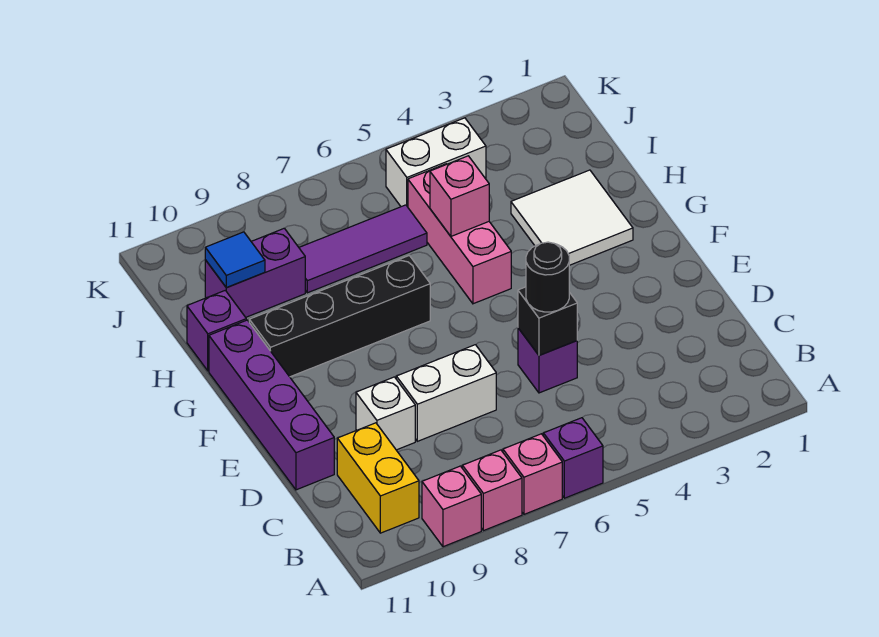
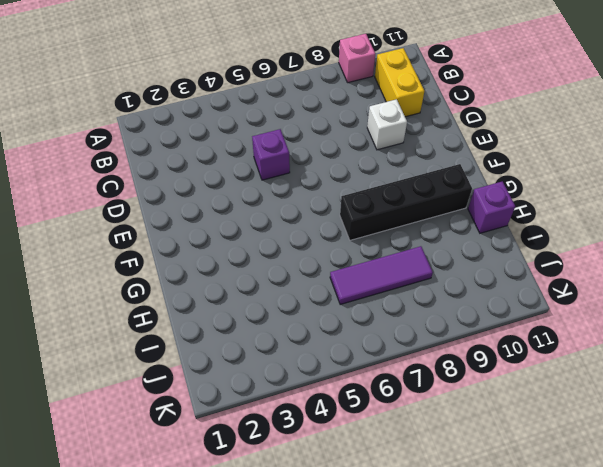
none -> purple brick A6 level 1
none -> pink brick A7 level 1
none -> pink brick A8 level 1

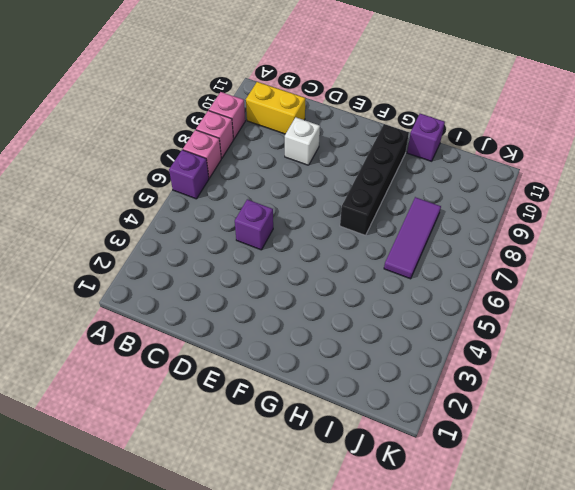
none -> white brick D7:D8 level 1
none -> purple brick D11:G11 level 1
none -> white tile G2:H3 level 1

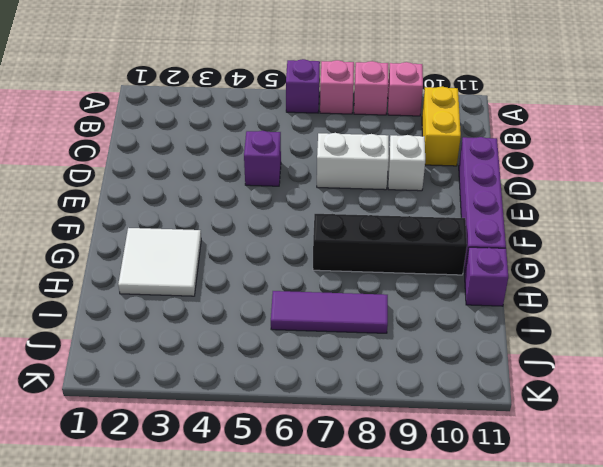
none -> pink brick G5:I5 level 1
none -> purple brick I9:I10 level 1
none -> white brick J4:J5 level 1

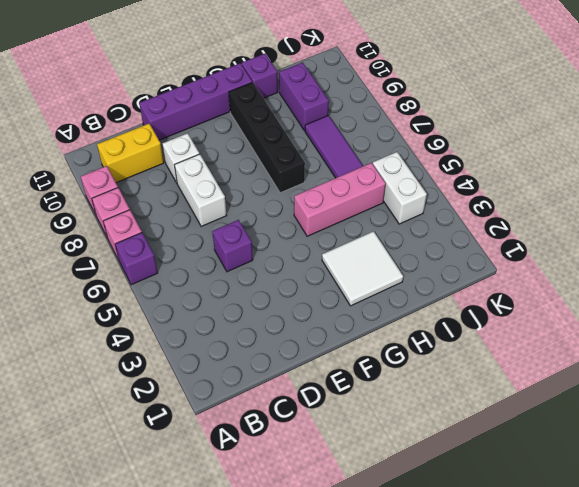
none -> black brick D5 level 2
none -> pink brick H5 level 2
none -> blue tile I10 level 2

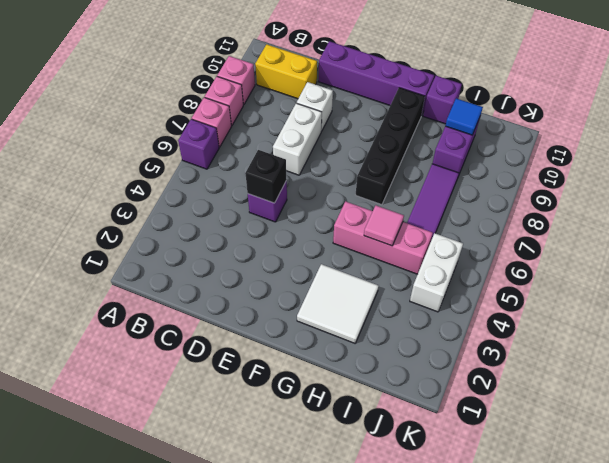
pink tile H5 level 2 -> pink brick H5 level 2
none -> black round brick D5 level 3

